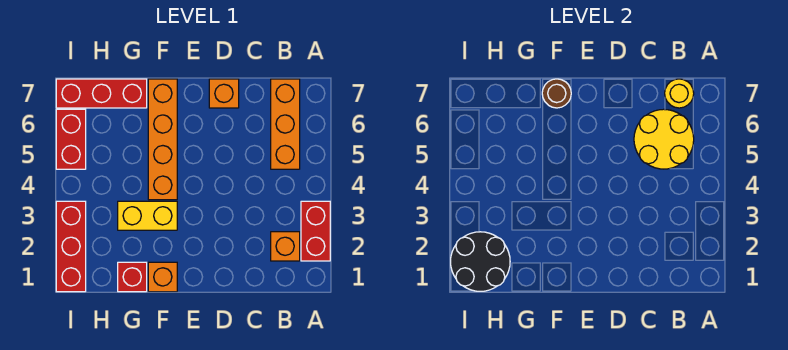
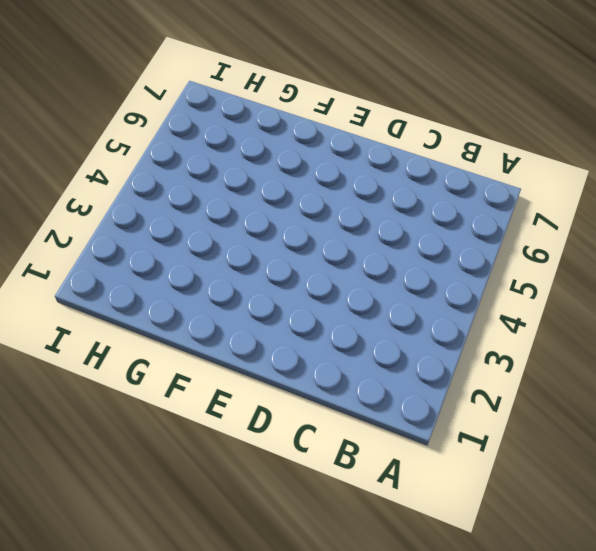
none -> red brick A2:A3 level 1
none -> orange brick B2 level 1
none -> orange brick B5:B7 level 1

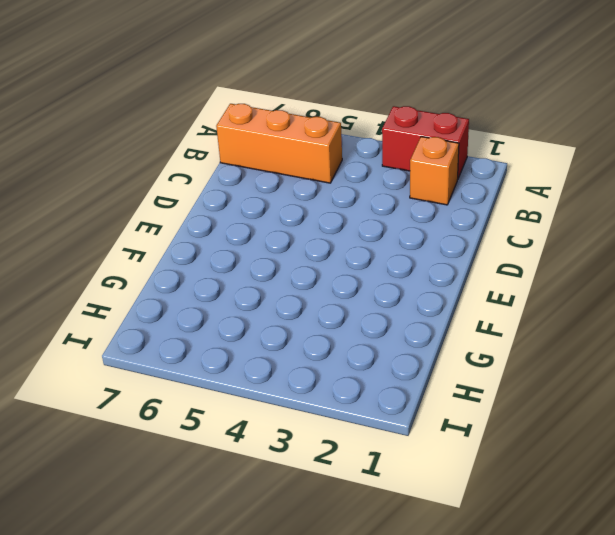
none -> orange brick D7 level 1
none -> orange brick F1 level 1
none -> yellow brick F3:G3 level 1

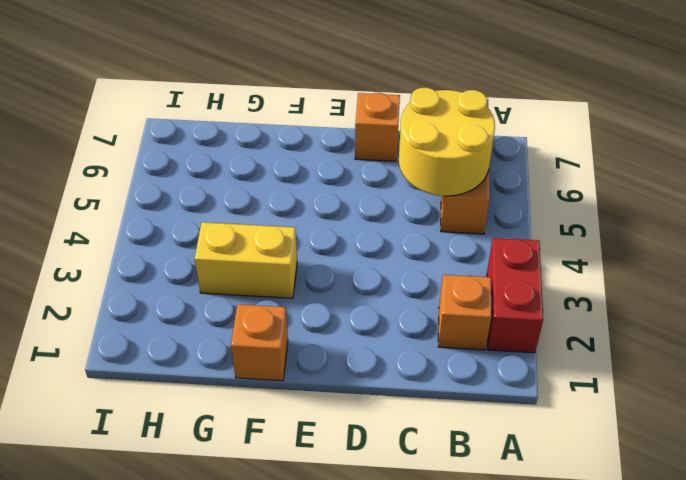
none -> orange brick F4:F7 level 1
none -> red brick G1 level 1
none -> red brick G7:I7 level 1

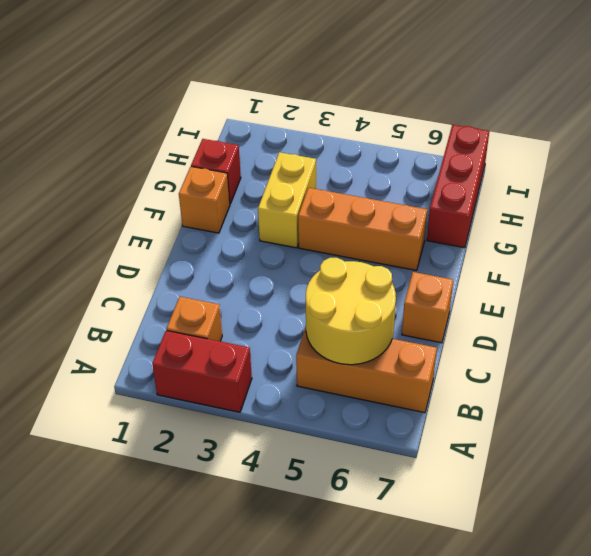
orange brick F4:F6 level 1 -> orange brick F4:F7 level 1
none -> red brick I1:I3 level 1
none -> red brick I5:I6 level 1
none -> yellow round brick B7 level 2

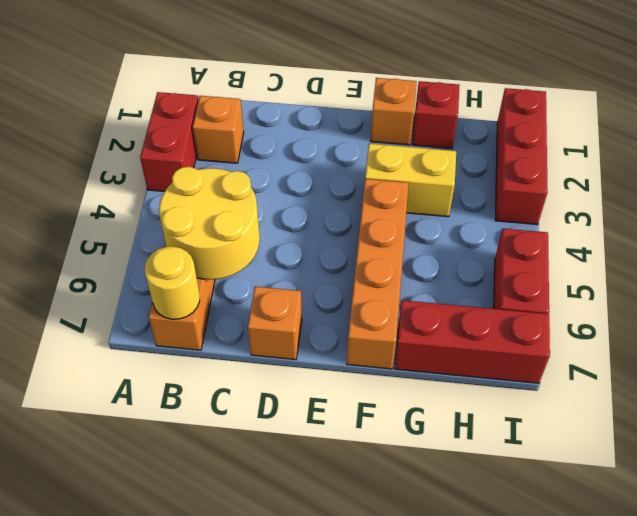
none -> brown round brick F7 level 2
none -> black round brick H1:I2 level 2

